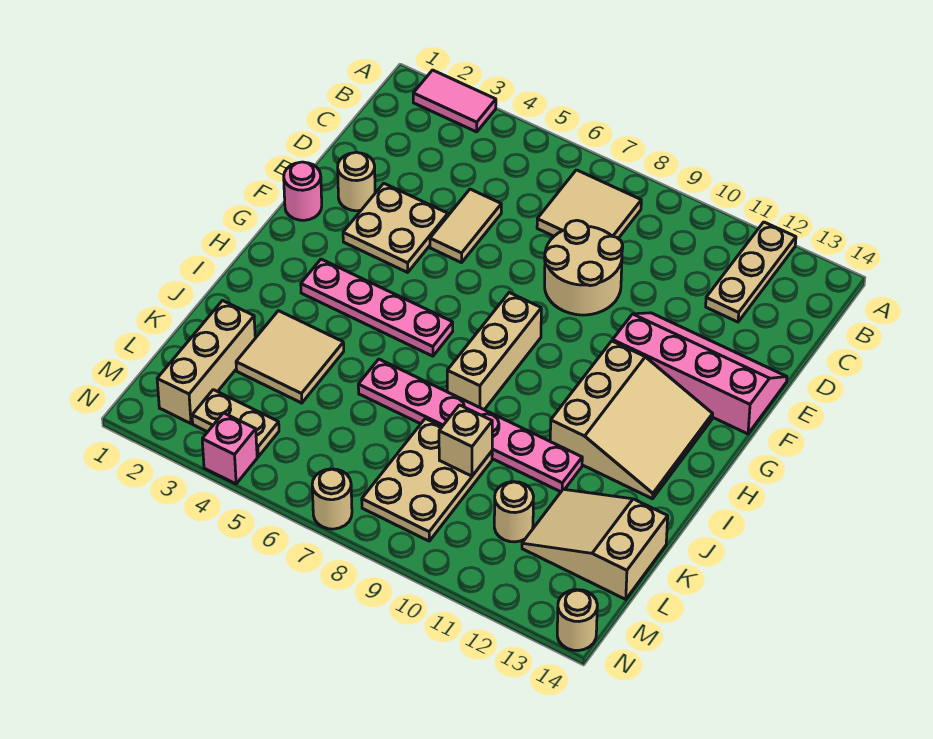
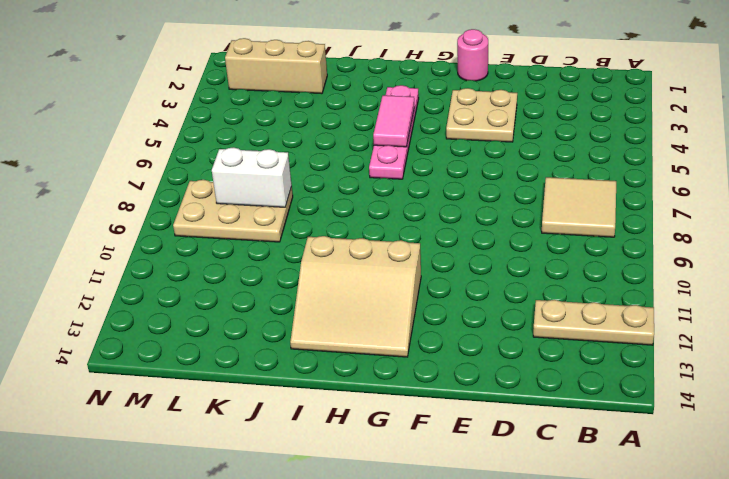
pink tile H4:H5 level 2 -> pink tile A2:A3 level 1
white brick K8:L8 level 2 -> none
none -> tan tile D5:E5 level 1
none -> tan round brick D8:E9 level 1
none -> tan round brick E2 level 1

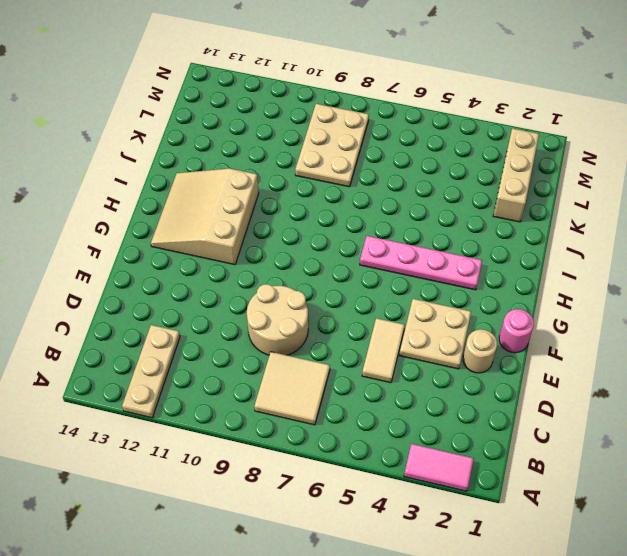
none -> pink slope E11:F14 level 1 top F
none -> tan brick G8:I8 level 1
none -> tan tile J3:K4 level 1

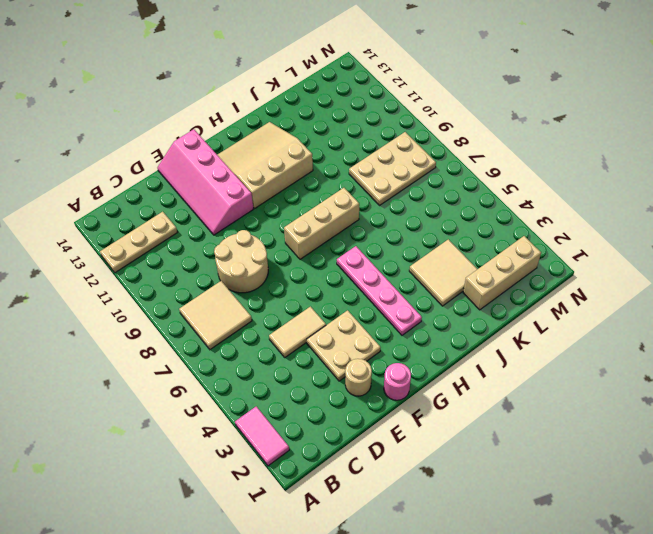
none -> pink plate J6:J11 level 1
none -> tan slope K12:L14 level 1 top 14
none -> tan round brick L11 level 1

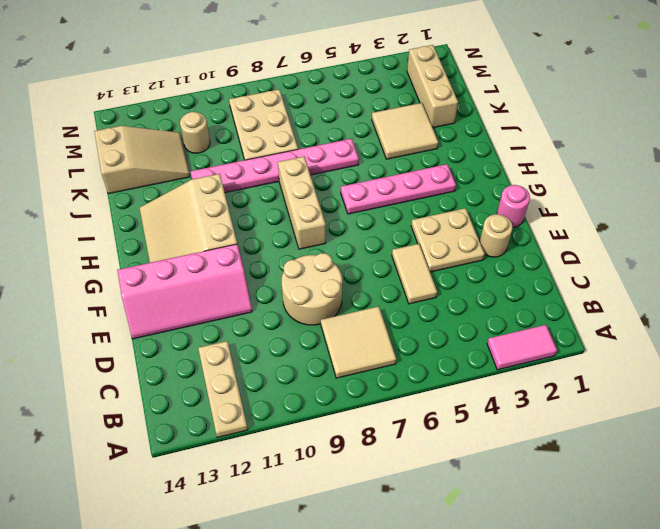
none -> tan plate M3:M4 level 1
none -> pink brick N4 level 1
none -> tan round brick N7 level 1

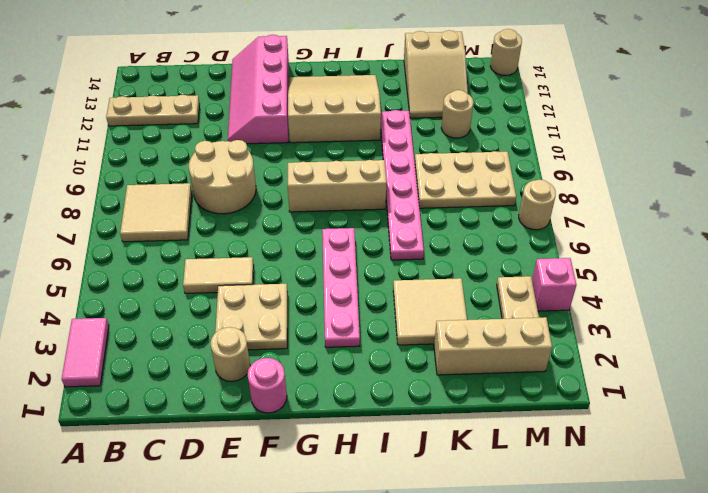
none -> tan brick K9 level 2

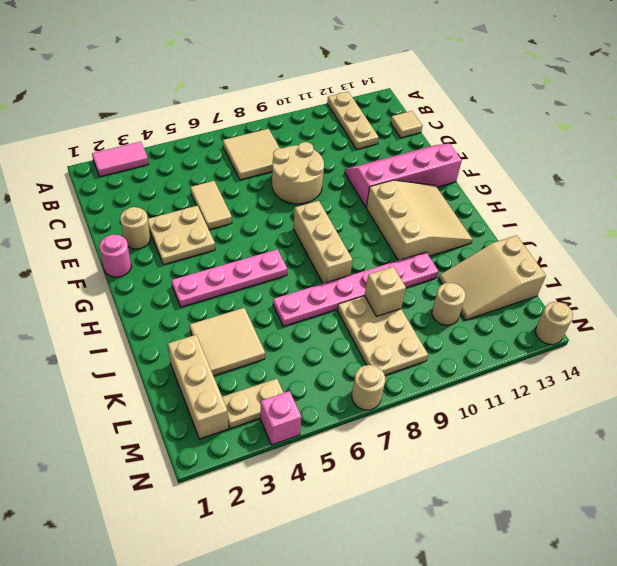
tan tile C14 level 1 -> none

